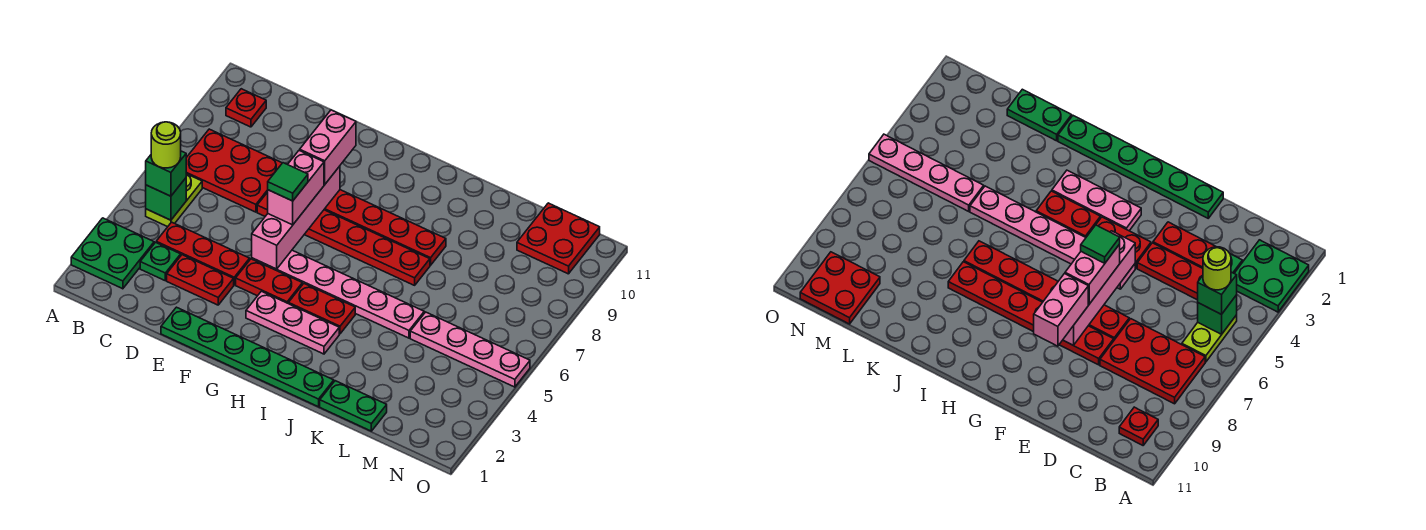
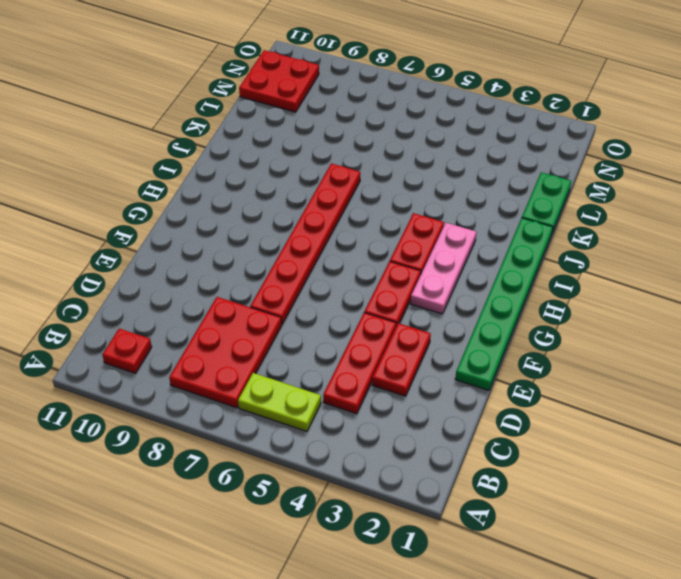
none -> green plate A2:B3 level 1
none -> green plate C3 level 1
none -> red plate E8:J8 level 1

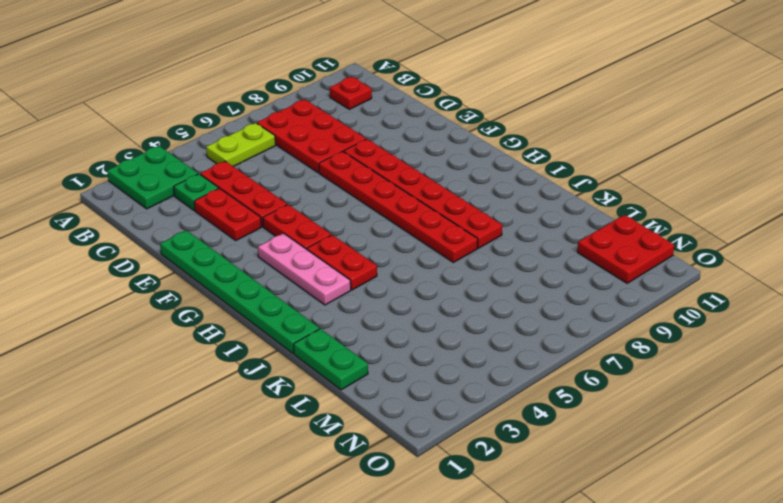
none -> pink plate F5:K5 level 1
none -> pink plate L5:O5 level 1
none -> green brick B5 level 2

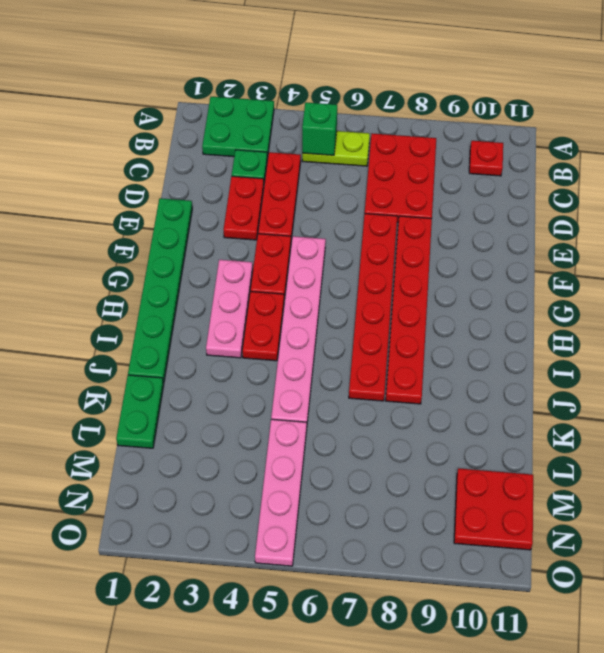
none -> pink brick F5:F8 level 2
none -> green brick B5 level 3
none -> pink brick F6:F7 level 3

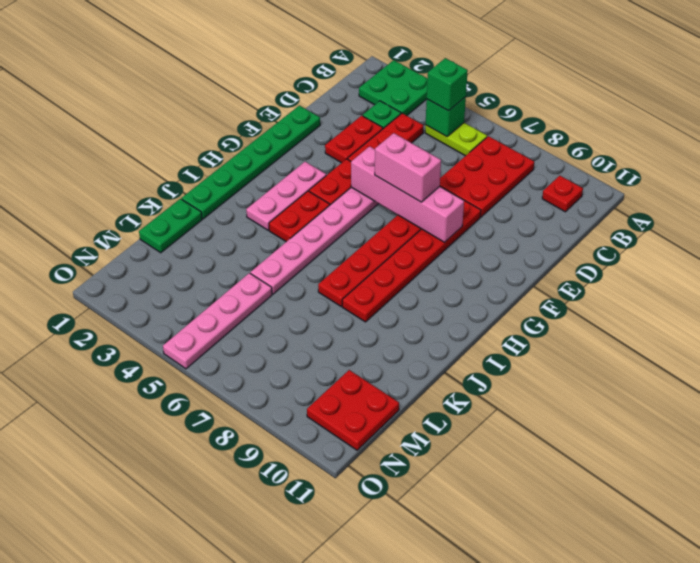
none -> pink brick F8:F9 level 3
none -> lime round brick B5 level 4
none -> green tile F6 level 4

